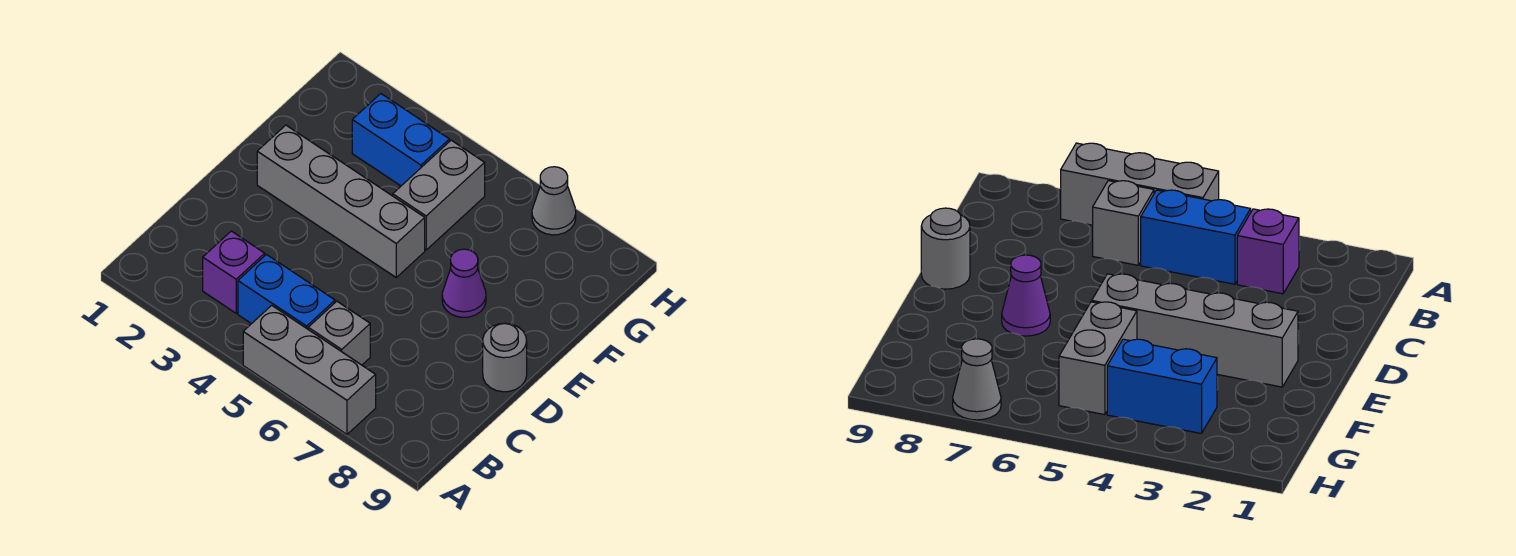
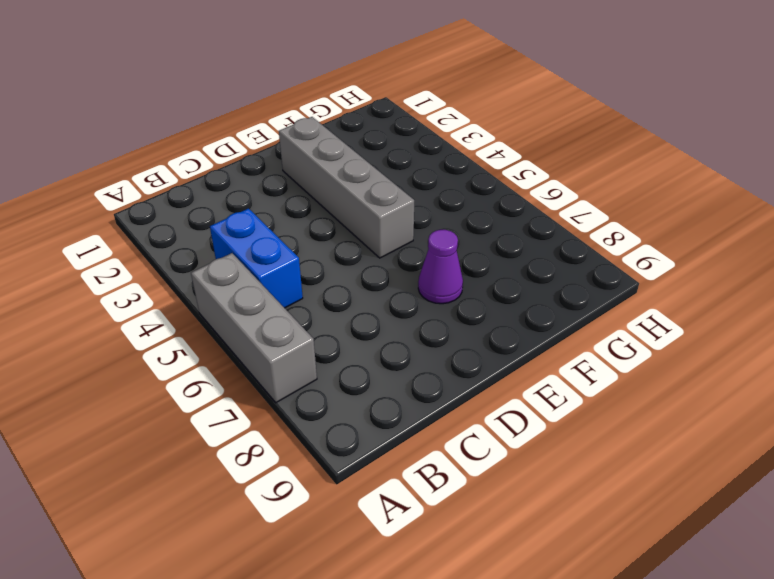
none -> purple brick B3 level 1
none -> grey brick B6 level 1

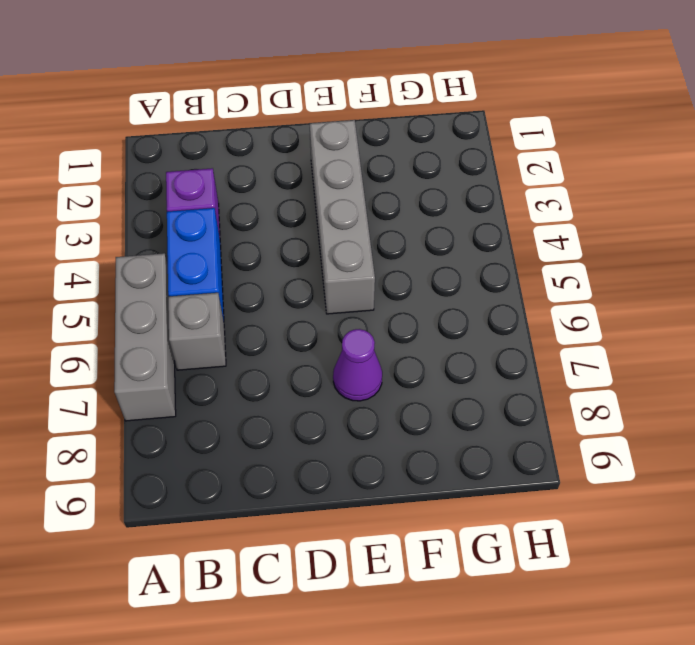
none -> grey round brick D9 level 1
none -> grey brick F5:G5 level 1

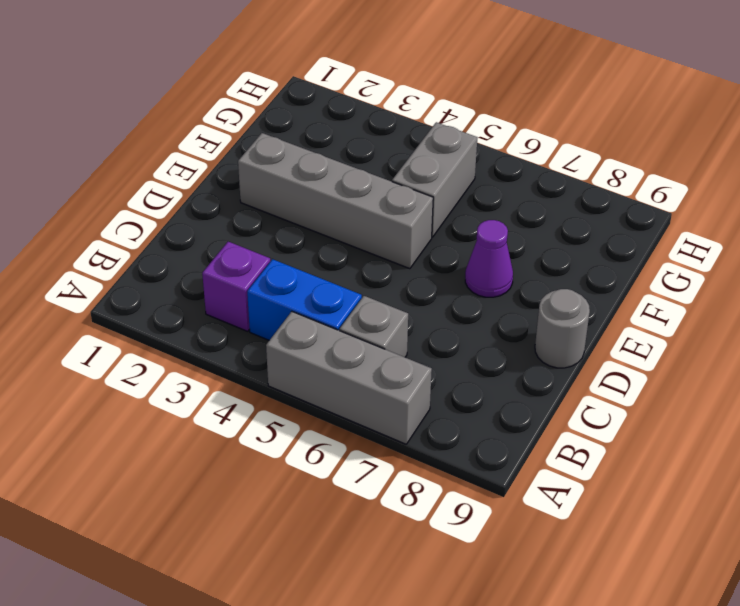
none -> blue brick G3:G4 level 1
none -> grey cone H7 level 1

